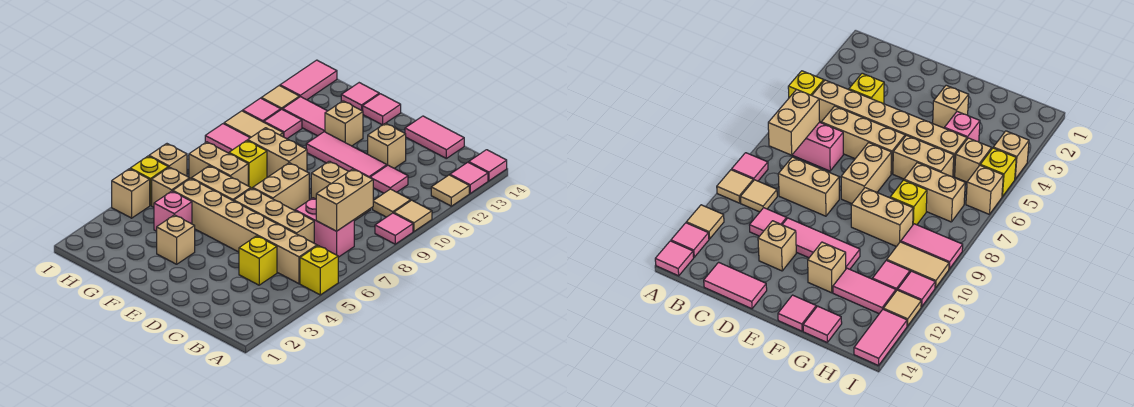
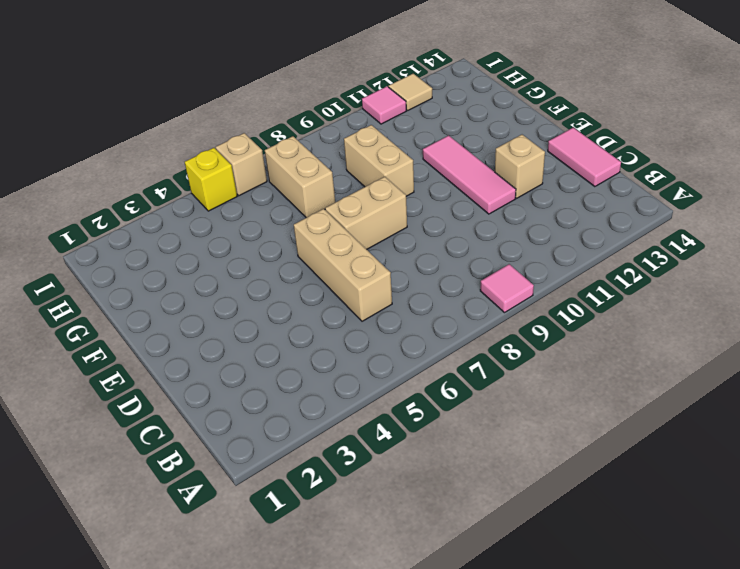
none -> yellow brick A5 level 1
none -> tan tile A10 level 1
none -> tan tile A12 level 1
none -> pink tile A13 level 1

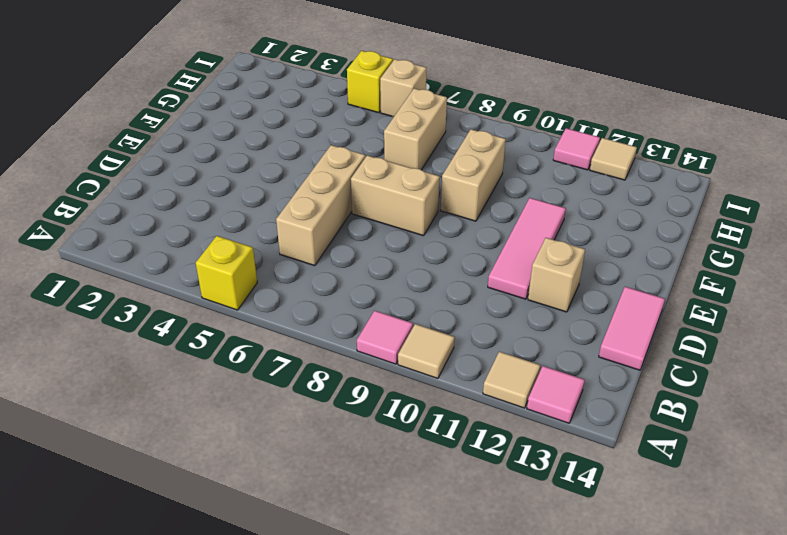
none -> pink tile A14 level 1
none -> tan brick B5:G5 level 1
none -> pink brick B7:C7 level 1
none -> tan tile B10 level 1

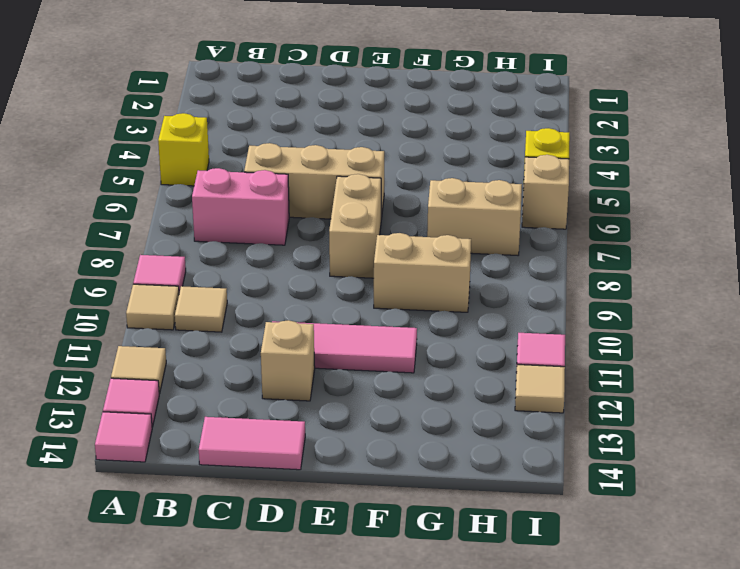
none -> tan brick B5:G5 level 1
none -> yellow brick C4 level 1
none -> tan brick C9:D9 level 1
none -> pink tile C11 level 1

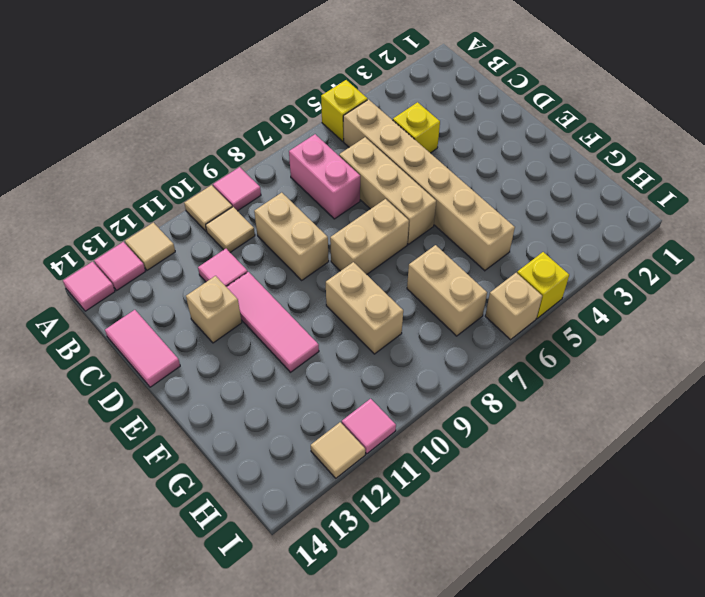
none -> tan brick F3 level 1
none -> tan brick F6:G6 level 1
none -> tan brick F12 level 1
none -> pink tile F14 level 1

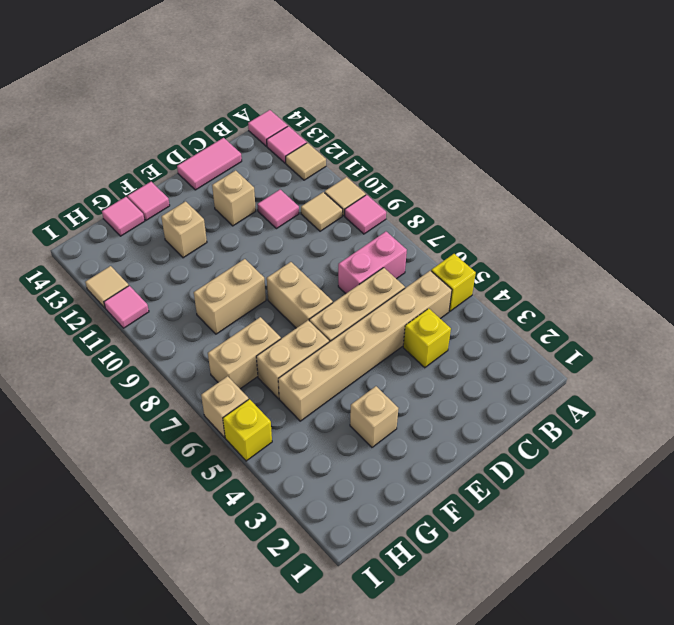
none -> tan brick C9:D9 level 1
none -> pink tile D11:F11 level 1
none -> pink brick G4 level 1
none -> yellow brick G8 level 1

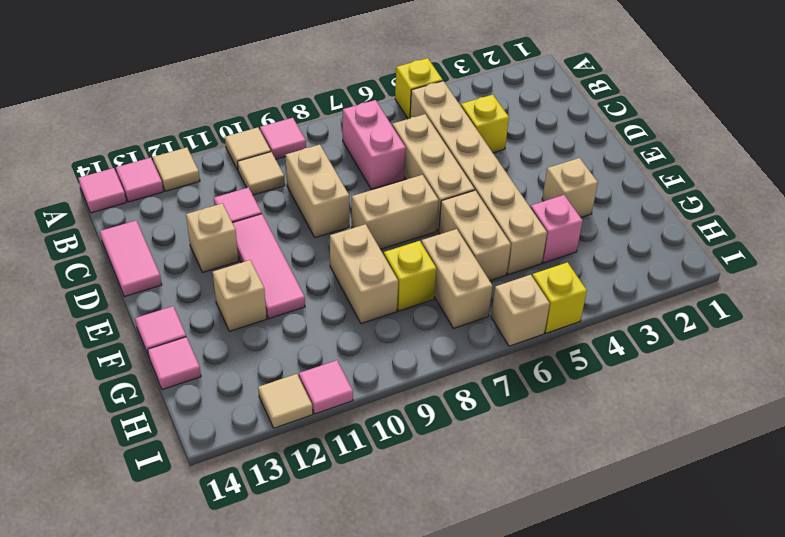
none -> pink tile G12:H12 level 1
none -> tan brick H5 level 1
none -> pink tile H9:I9 level 1
none -> tan tile H10:I10 level 1

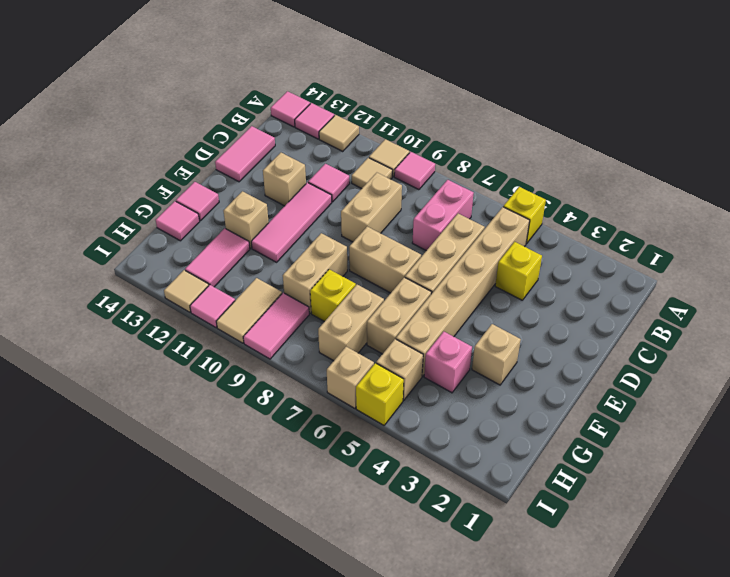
none -> pink tile H11 level 1
none -> tan brick I4 level 1
none -> pink tile I13:I14 level 1
none -> tan brick B7:B8 level 2

